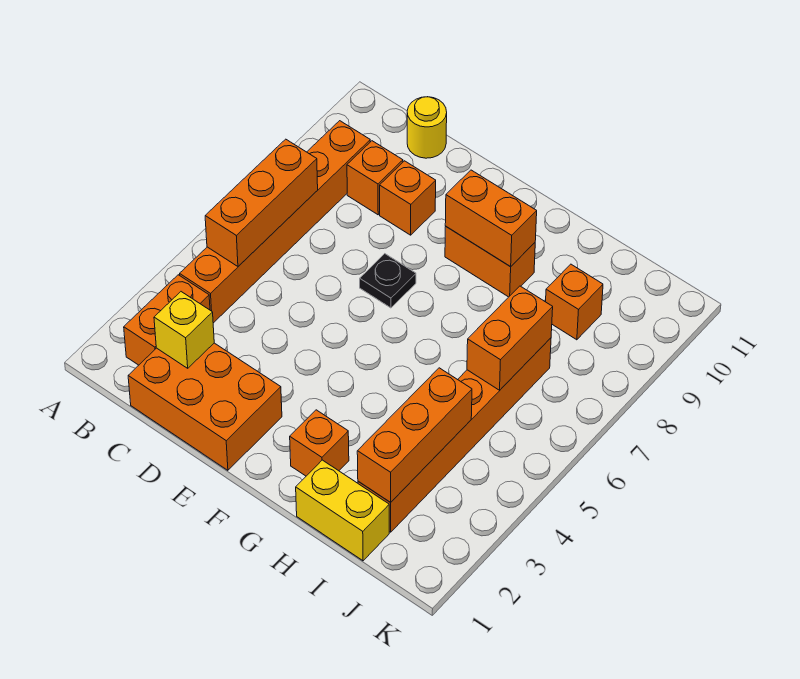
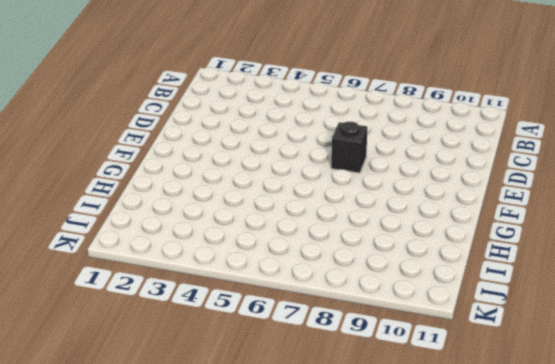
black brick E7 level 1 -> black plate E7 level 1
none -> orange brick B2:B3 level 1
none -> orange brick B4:B9 level 1
none -> orange brick C1:E2 level 1

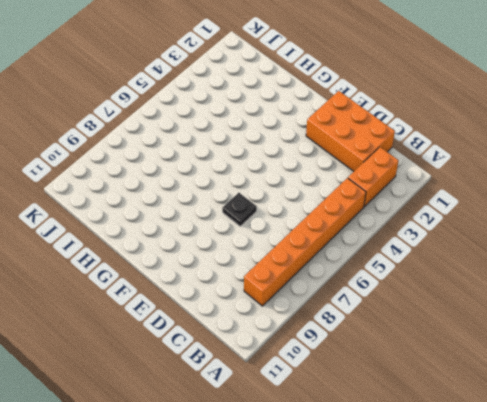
none -> orange brick C9 level 1
none -> yellow round brick C11 level 1
none -> orange brick D9 level 1

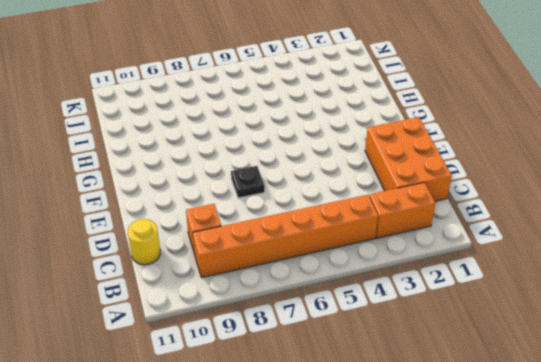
none -> orange brick D9 level 1
none -> orange brick F9:G9 level 1
none -> orange brick G2 level 1

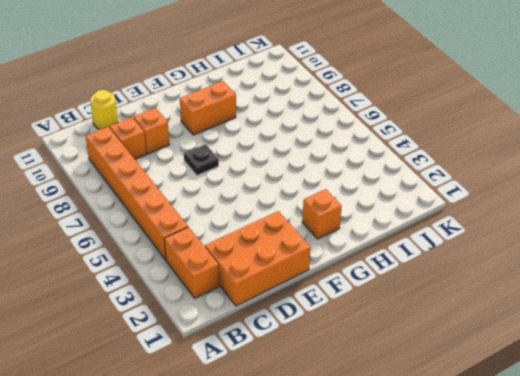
none -> yellow brick H1:I1 level 1
none -> orange brick I2:I7 level 1
none -> orange brick I9 level 1

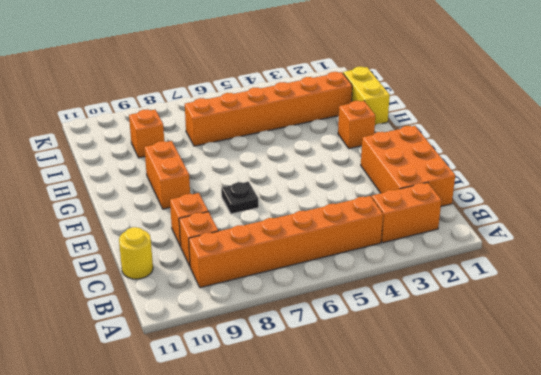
none -> orange brick B5:B7 level 2
none -> yellow brick C2 level 2
none -> orange brick F9:G9 level 2

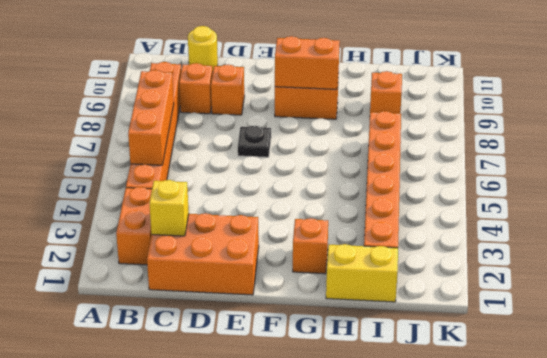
none -> orange brick I2:I4 level 2
none -> orange brick I6:I7 level 2

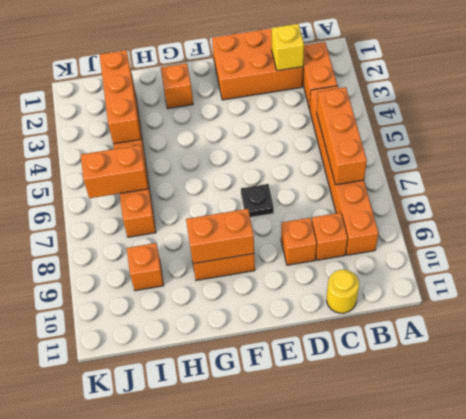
orange brick I6:J6 level 2 -> orange brick I6:I7 level 2
none -> yellow brick H1:I1 level 1

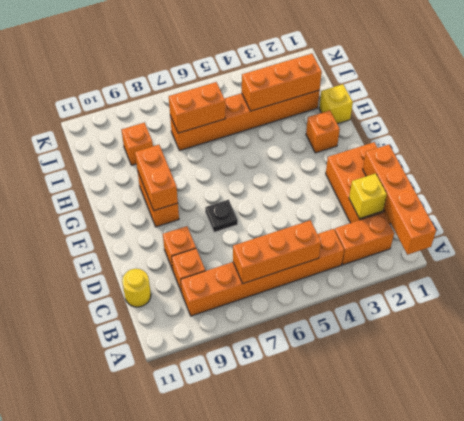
orange brick A1:D1 level 2 -> none
yellow brick H1 level 1 -> yellow brick H1:I1 level 1

